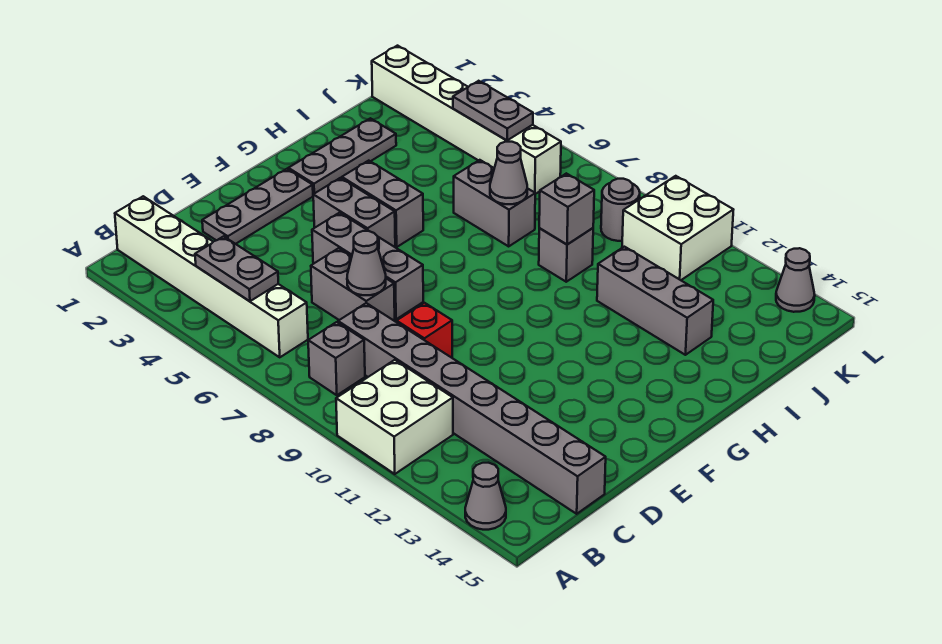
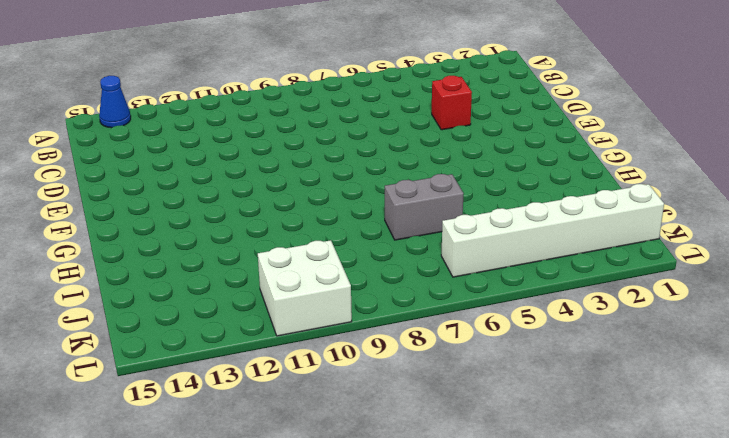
blue cone A14 level 1 -> grey cone A14 level 1
red brick D4 level 1 -> red brick D9 level 1
none -> white brick A10:B11 level 1
none -> white brick B1:B6 level 1
none -> grey brick B8 level 1

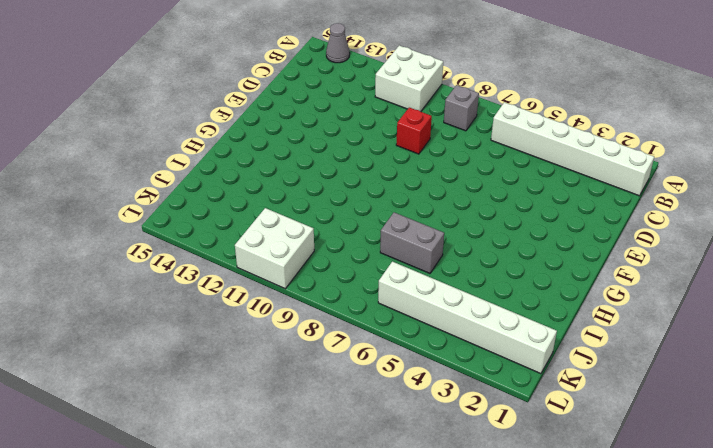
none -> grey brick C8:C15 level 1
none -> grey plate D2:F2 level 1
none -> grey brick D6:D7 level 1

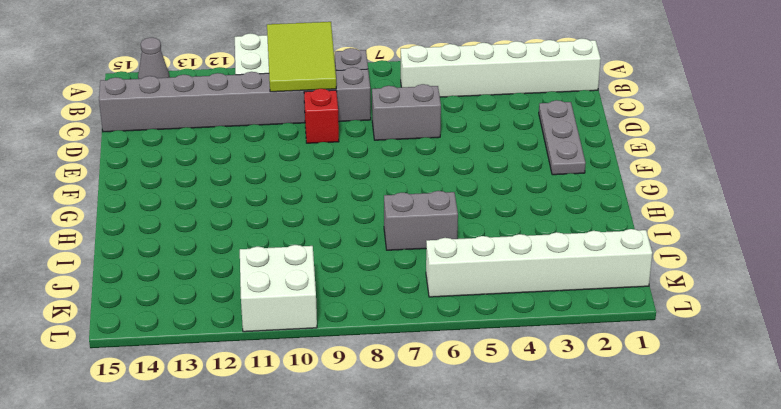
lime tile A9:C10 level 2 -> none
none -> grey brick E5:E7 level 1
none -> grey brick F4:F5 level 1
none -> grey plate G2:I2 level 1

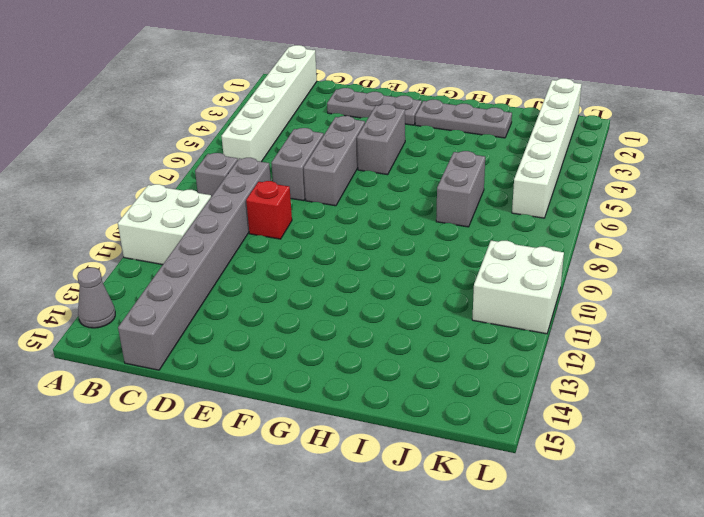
none -> grey brick G4:G5 level 1
none -> grey brick I9 level 1
none -> grey brick I11:I13 level 1

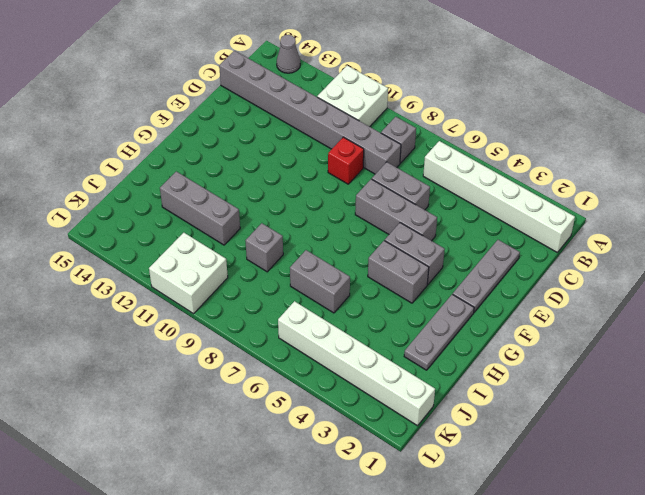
none -> grey round brick K9 level 1
none -> grey cone L14 level 1
none -> grey plate B4:B5 level 2

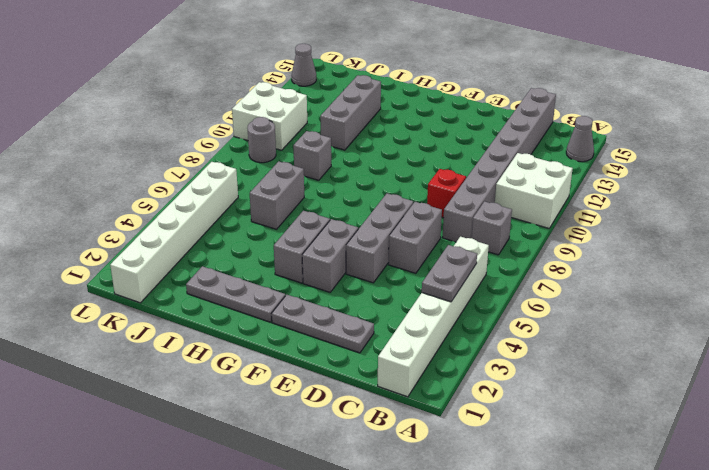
none -> grey cone D7 level 2
none -> grey cone I7 level 2
none -> grey brick I9 level 2

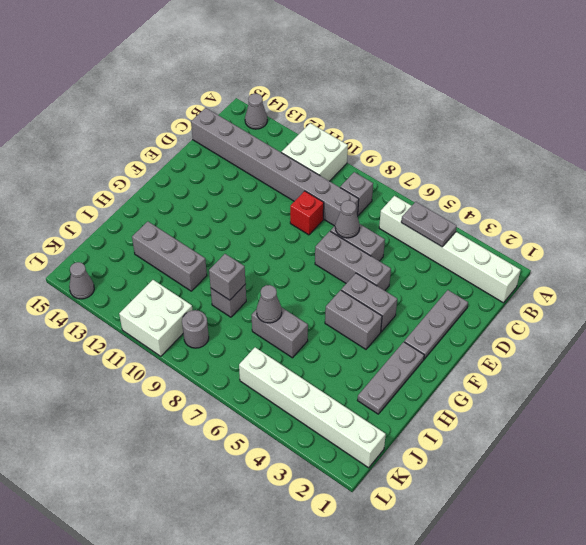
none -> grey plate K4:K5 level 2

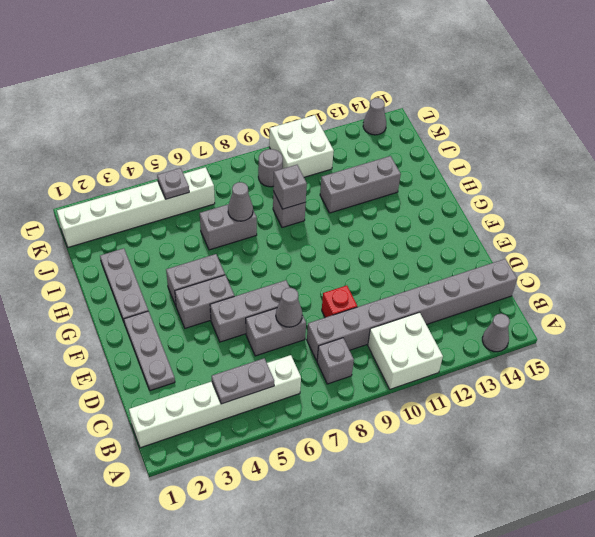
grey plate K5 level 2 -> grey plate K4:K5 level 2

